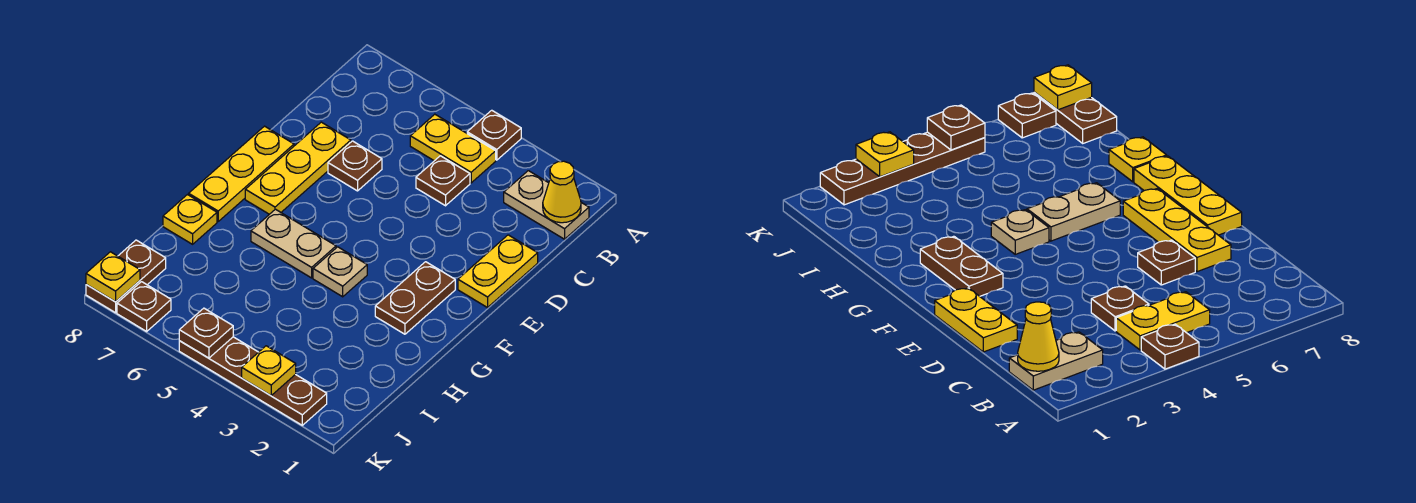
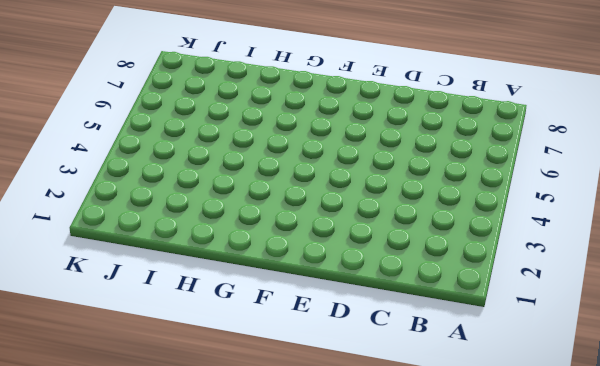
none -> brown plate A4 level 1
none -> tan plate B1:B2 level 1
none -> yellow plate B4:B5 level 1

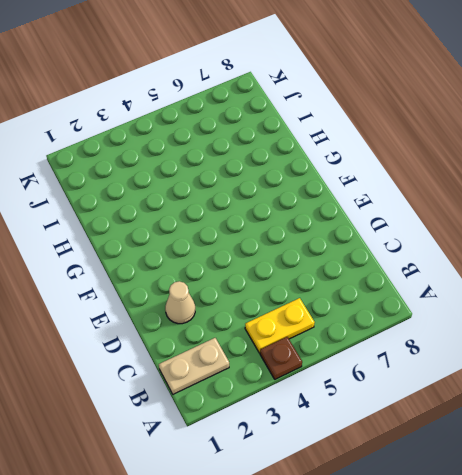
tan cone D2 level 1 -> none
none -> brown plate C4 level 1
none -> yellow plate D1:E1 level 1
none -> brown plate D6 level 1

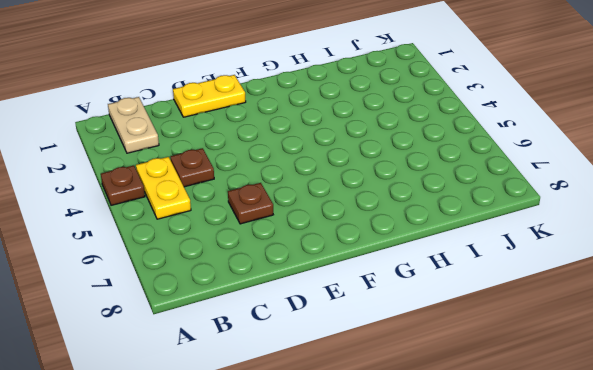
none -> yellow plate D7:F7 level 1
none -> yellow plate E8:G8 level 1
none -> brown plate F2:G2 level 1

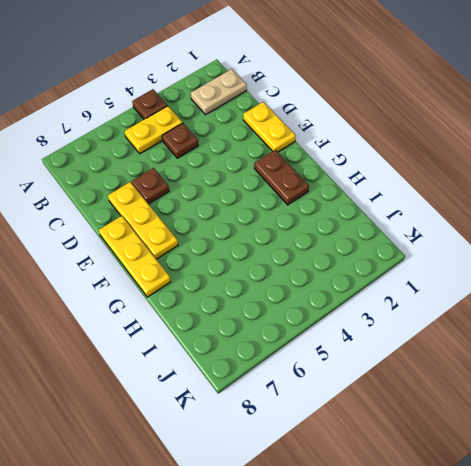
none -> tan plate G4 level 1
none -> tan plate G5:G6 level 1
none -> yellow plate H8 level 1

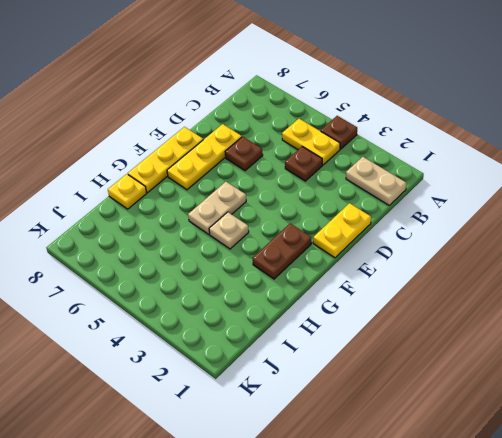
tan plate F5:G5 level 1 -> tan plate G5:G6 level 1
none -> brown plate J8:K8 level 1
none -> brown plate K2:K5 level 1
none -> brown plate K7 level 1

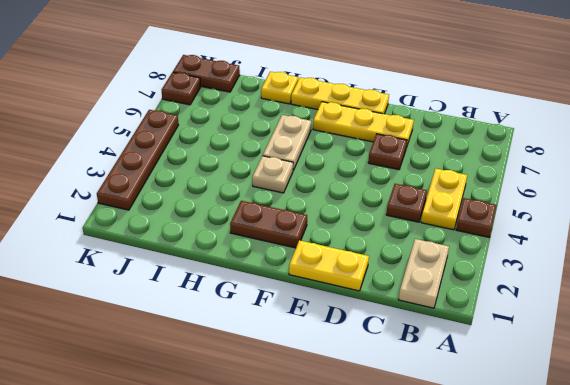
none -> yellow cone B1 level 2
none -> yellow plate K3 level 2
none -> brown plate K5 level 2

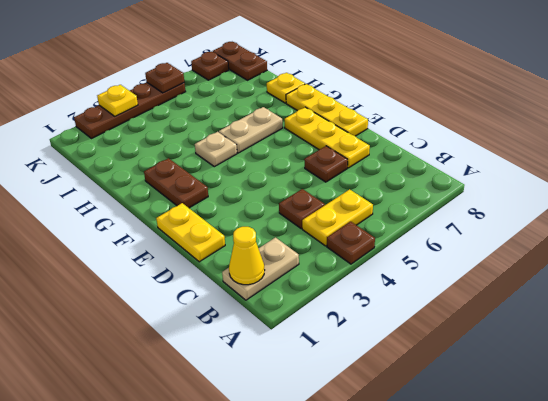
none -> yellow plate K8 level 2

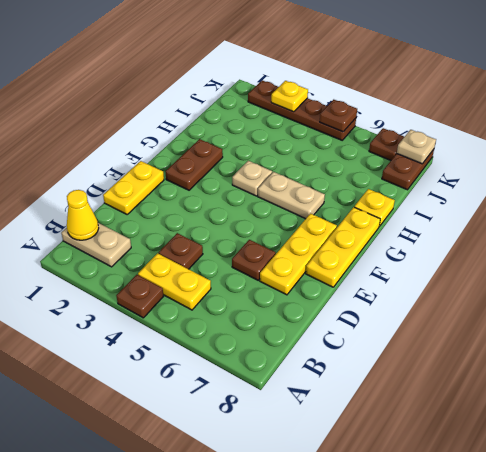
tan plate K8 level 2 -> yellow plate K8 level 2

